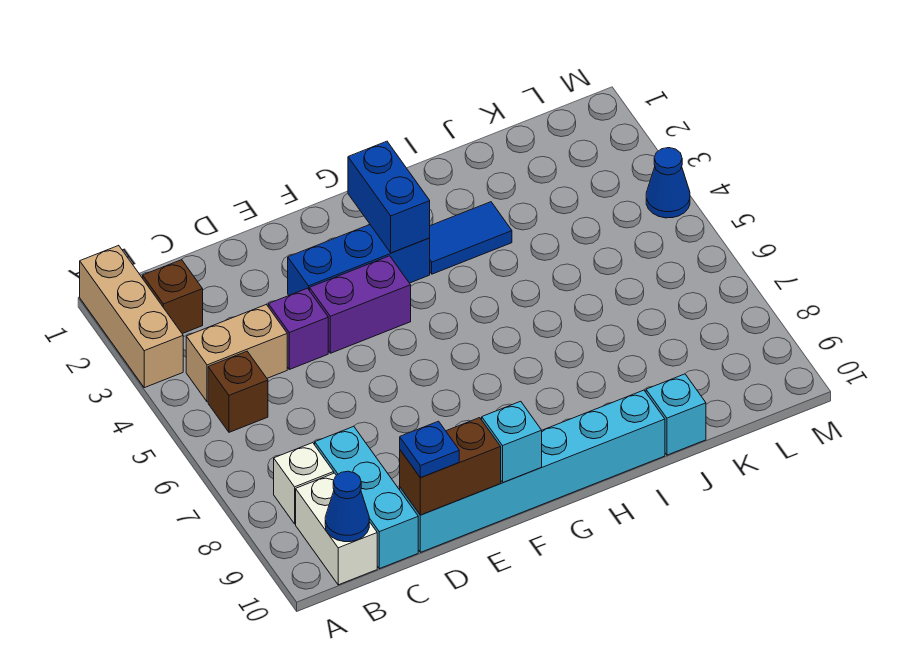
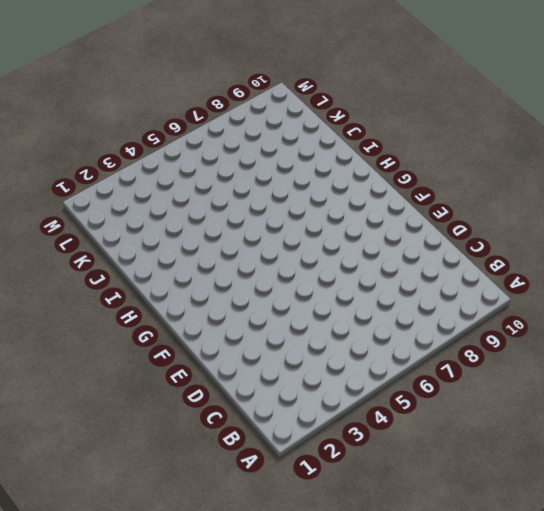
none -> tan brick A1:A3 level 1
none -> brown brick B2 level 1
none -> tan brick B4:C4 level 1

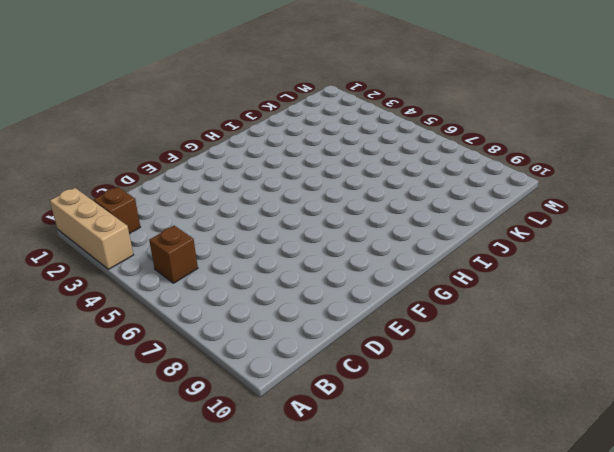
none -> tan brick B4:C4 level 1
none -> white brick B8 level 1
none -> white brick B9:B10 level 1

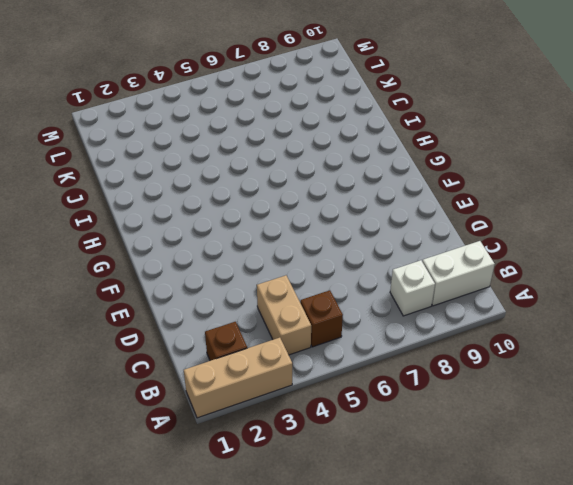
none -> cyan brick C8:C10 level 1
none -> purple brick D4 level 1
none -> cyan brick D10:I10 level 1

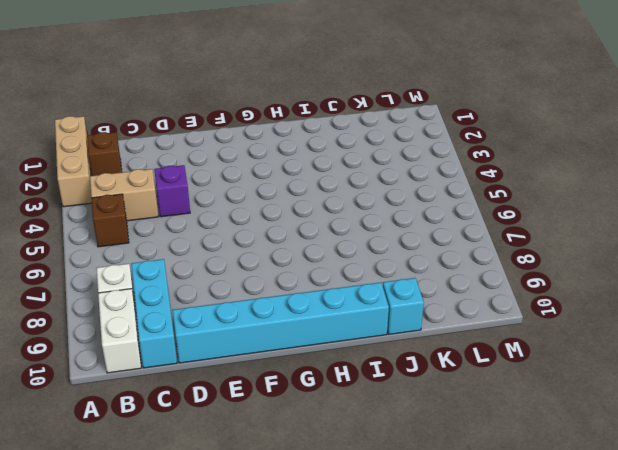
none -> blue brick E3:G3 level 1
none -> purple brick E4:F4 level 1
none -> blue tile H3:I3 level 1

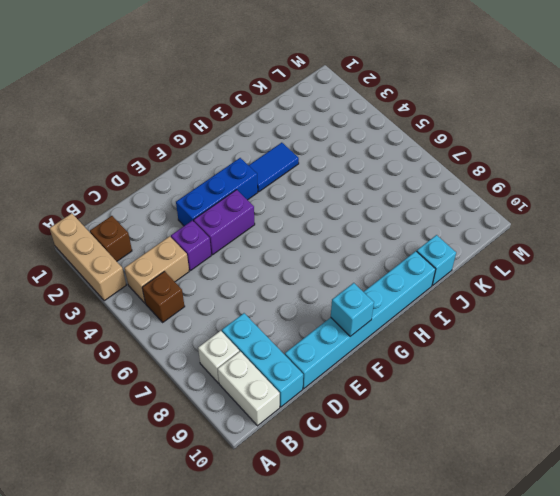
none -> blue cone M4 level 1
none -> blue cone B10 level 2
none -> brown brick D10:E10 level 2

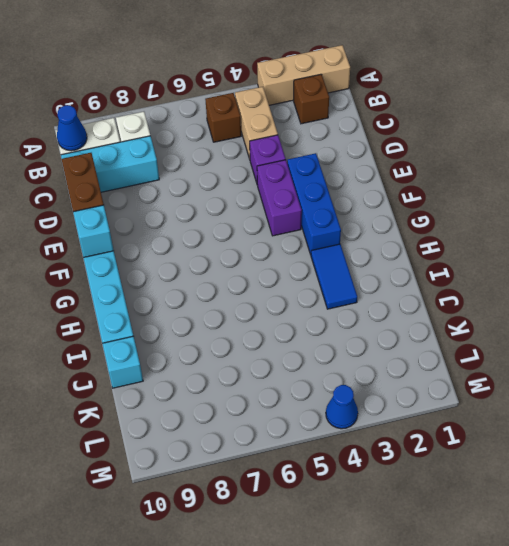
none -> blue brick G2:G3 level 2
none -> blue plate D10 level 3

